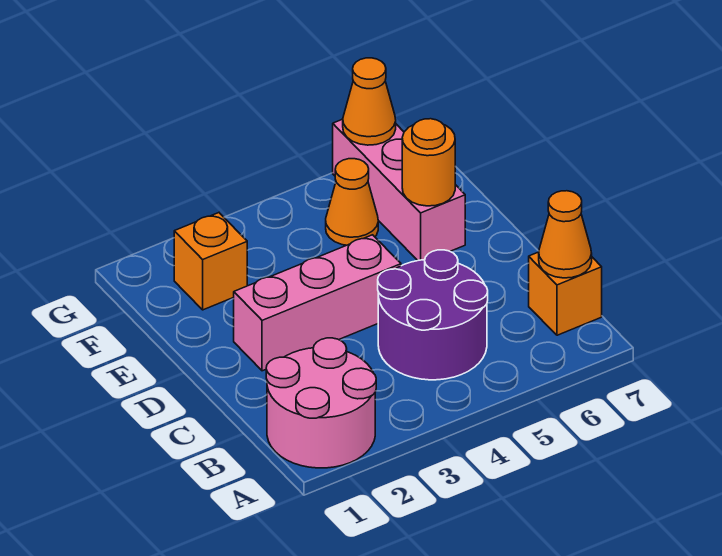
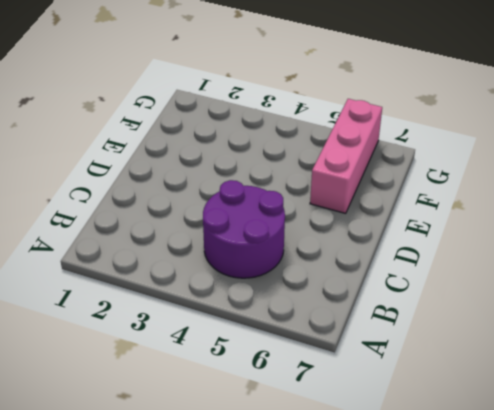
none -> pink round brick A1:B2 level 1
none -> orange brick B7 level 1

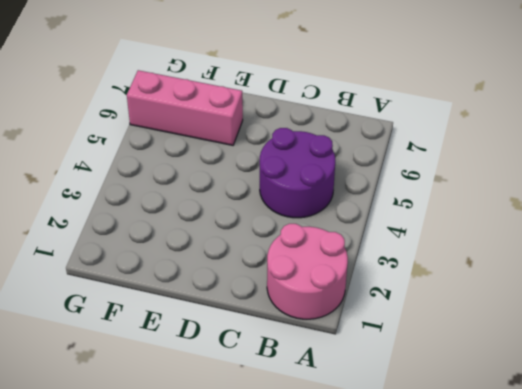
none -> orange brick B7 level 1
none -> pink brick D2:D4 level 1

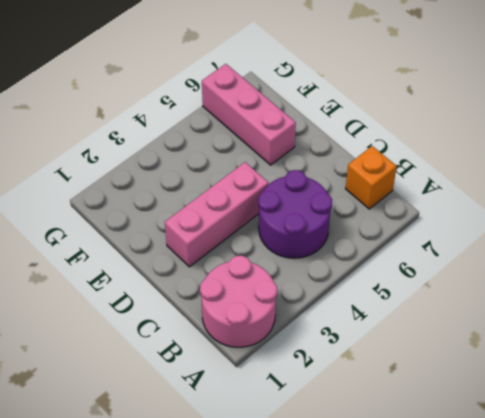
none -> orange brick F2 level 1
none -> orange cone F5 level 1

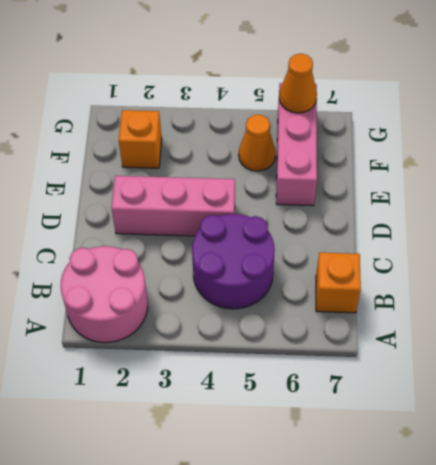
none -> orange cone B7 level 2
none -> orange round brick E6 level 2

